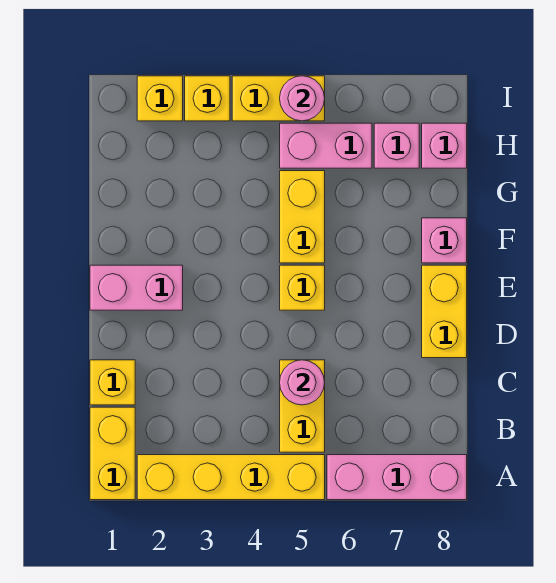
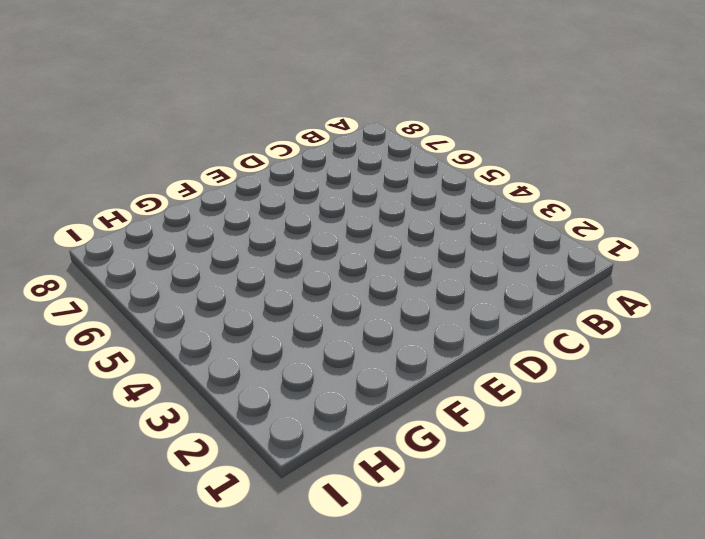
none -> yellow brick A1:B1 level 1
none -> yellow brick A2:A5 level 1
none -> pink brick A6:A8 level 1

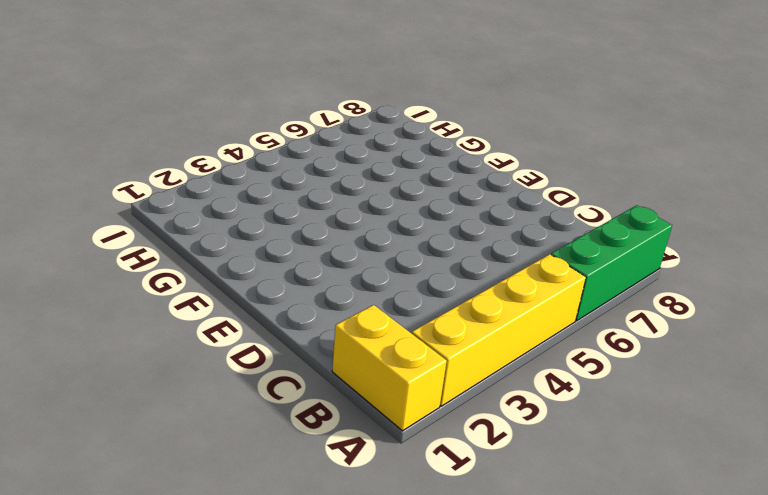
green brick A6:A8 level 1 -> pink brick A6:A8 level 1
none -> yellow brick B5:C5 level 1
none -> yellow brick C1 level 1
none -> yellow brick D8:E8 level 1

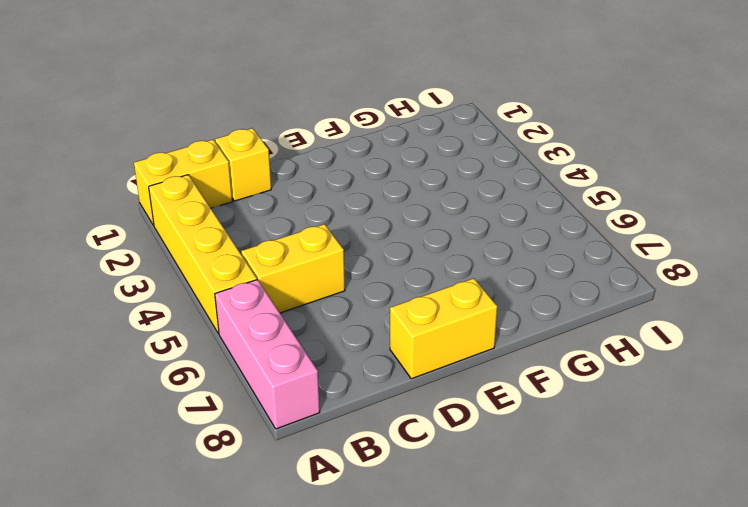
none -> pink brick E1:E2 level 1
none -> yellow brick E5 level 1
none -> yellow brick F5:G5 level 1

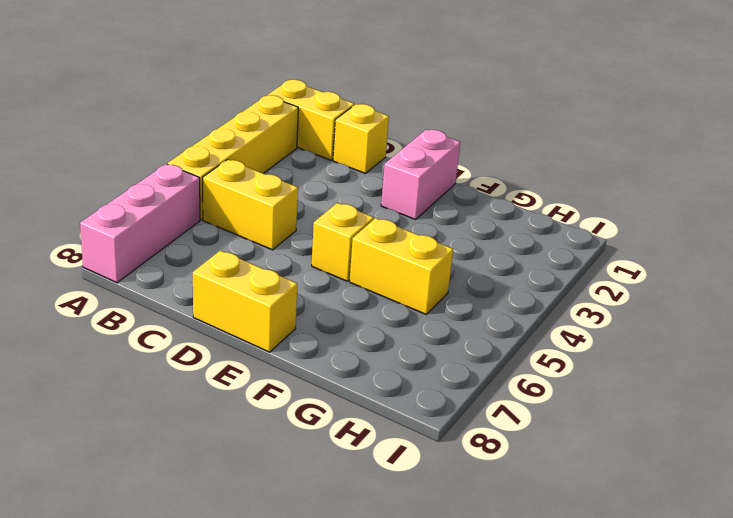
none -> pink brick F8 level 1
none -> pink brick H5:H6 level 1
none -> pink brick H7 level 1

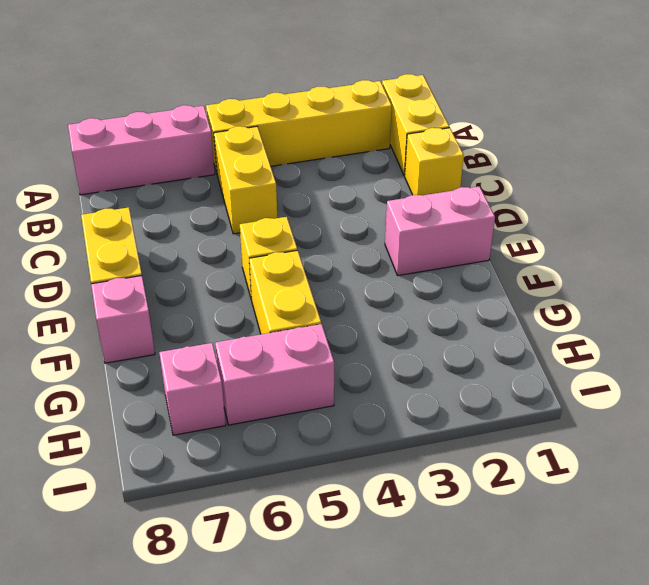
none -> pink brick H8 level 1
none -> yellow brick I2 level 1
none -> yellow brick I3 level 1

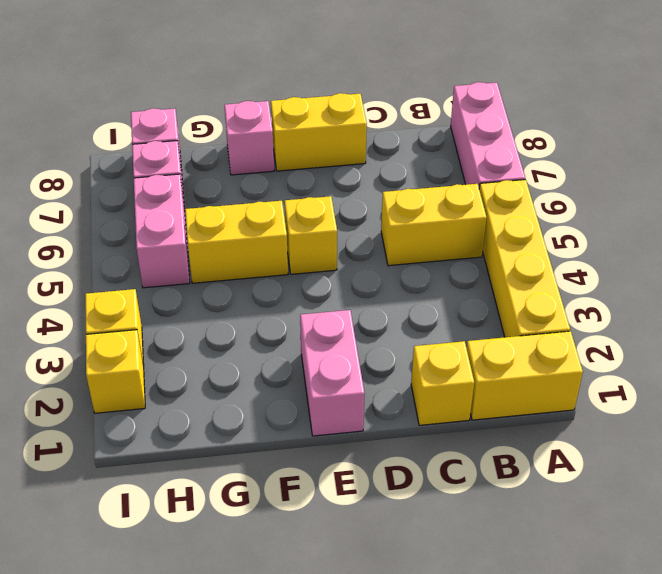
none -> yellow brick I4:I5 level 1
none -> pink round brick C5 level 2
none -> pink round brick I5 level 2

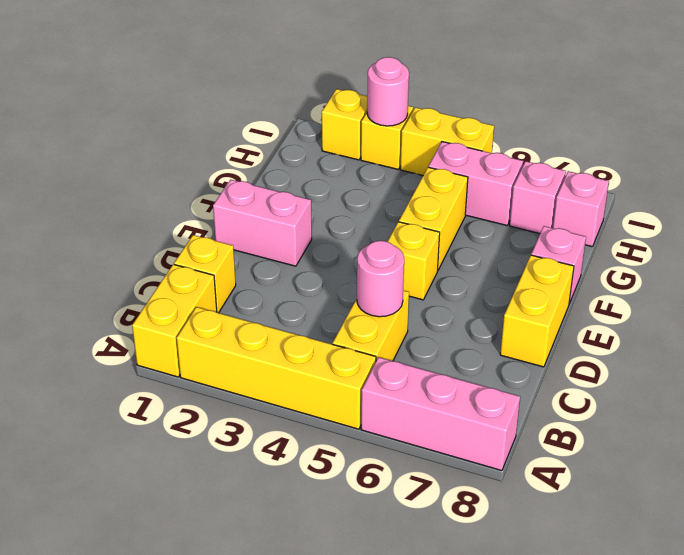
pink round brick I3 level 2 -> pink round brick I5 level 2

